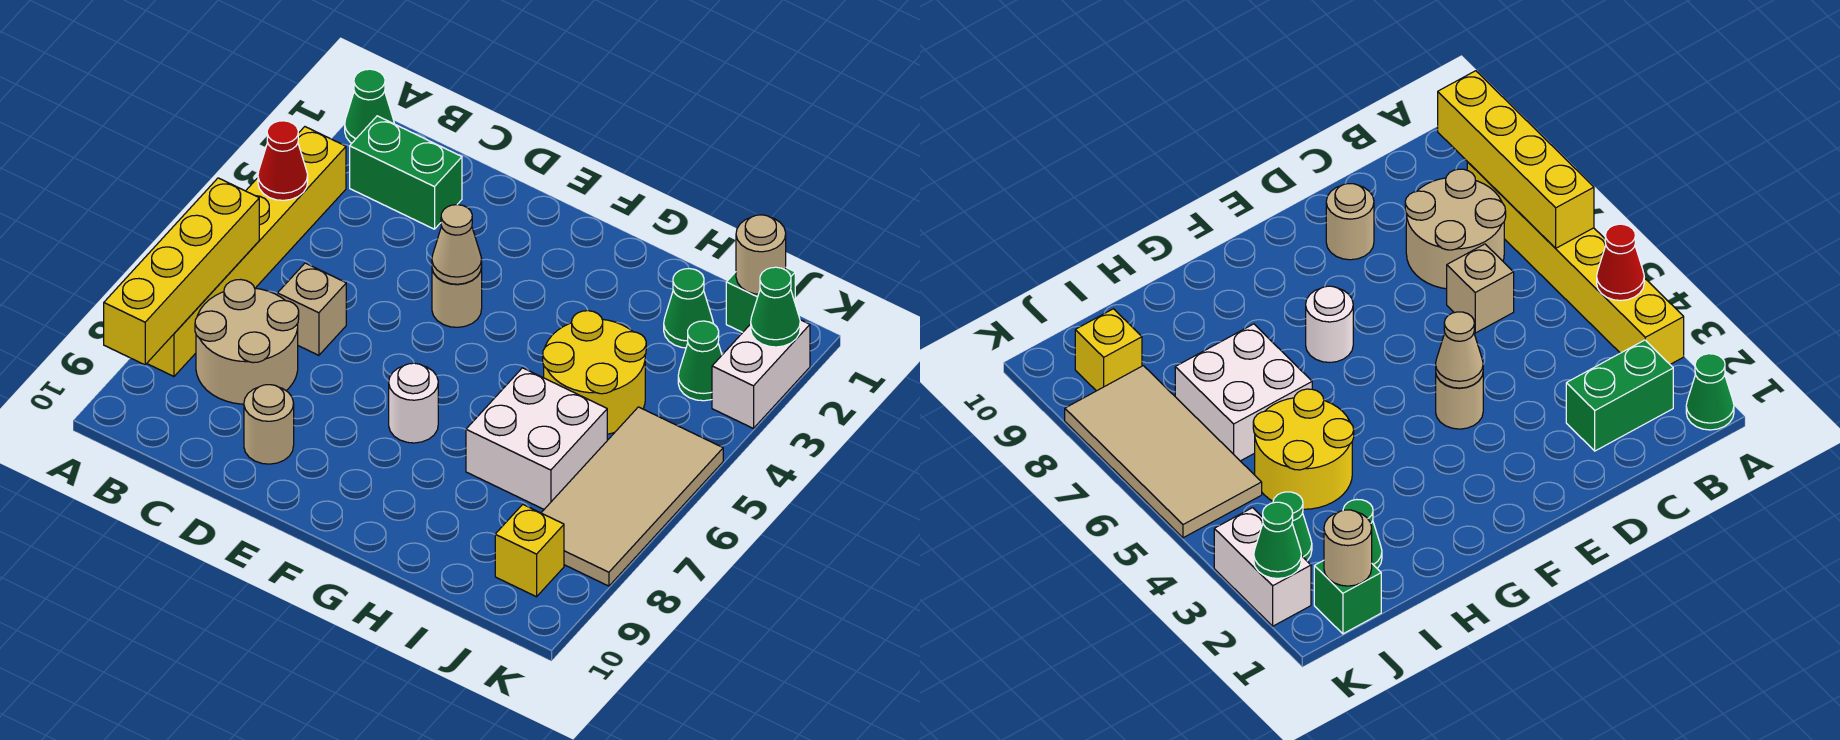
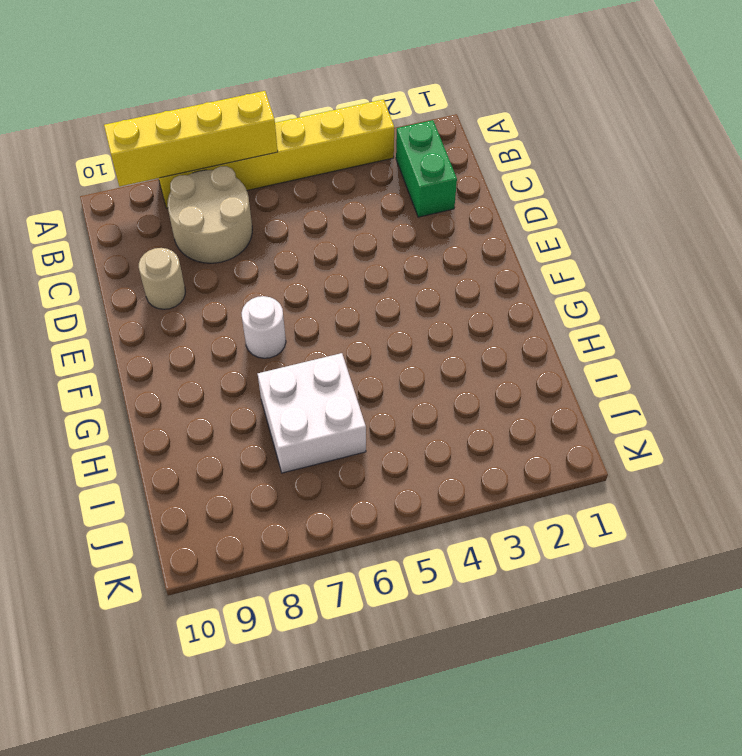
none -> green cone A1 level 1
none -> tan brick C6 level 1
none -> tan round brick E4 level 1

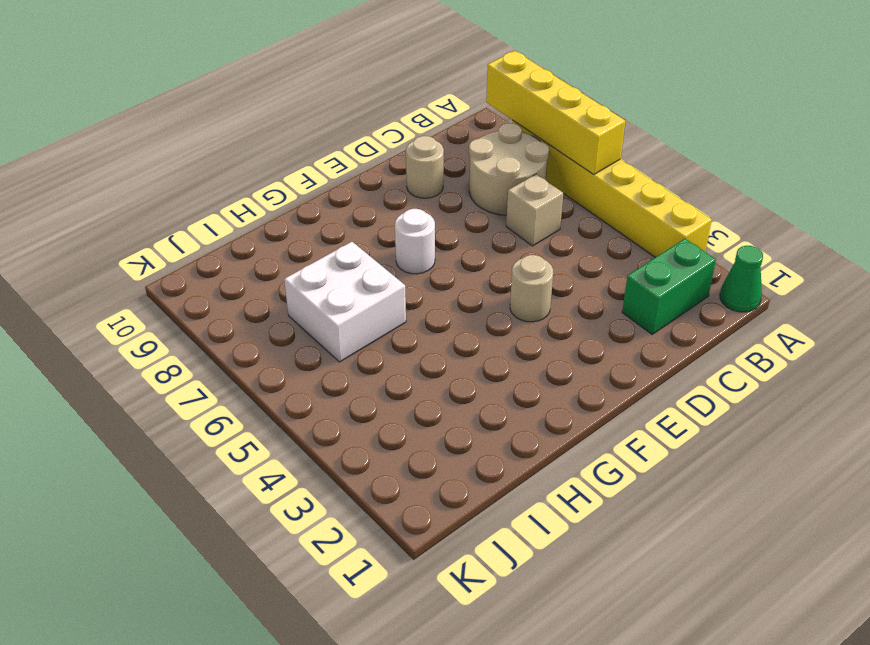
none -> yellow round brick H4:I5 level 1
none -> green cone I2 level 1
none -> green brick J1 level 1

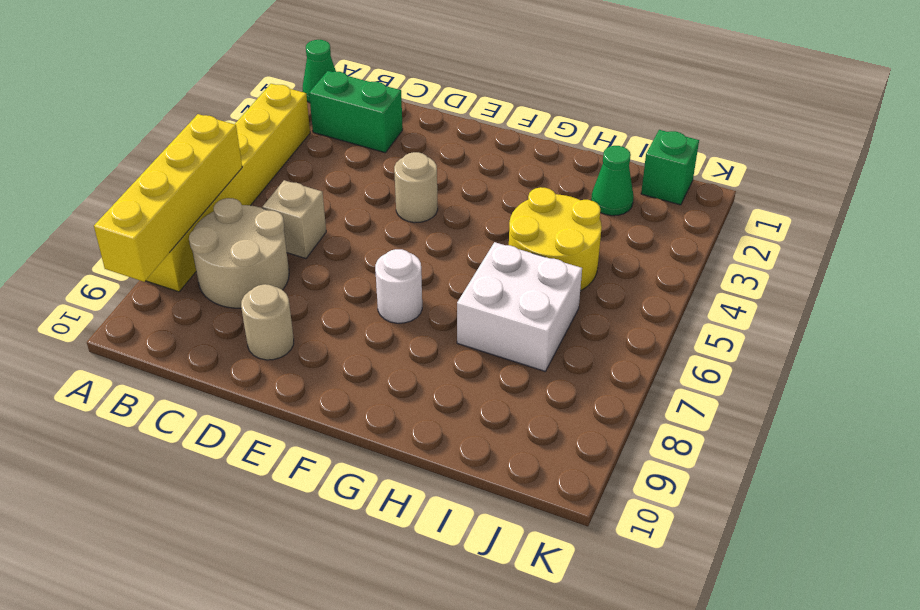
none -> green cone J3 level 1
none -> tan tile J5:K8 level 1
none -> yellow brick J9 level 1

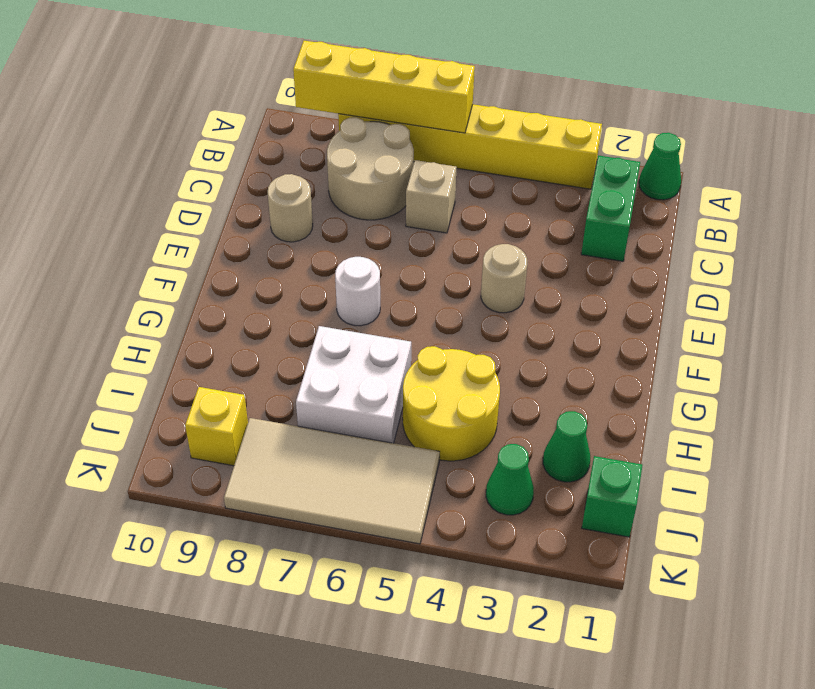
none -> white brick K2:K3 level 1
none -> red cone A4 level 2
none -> tan cone E4 level 2

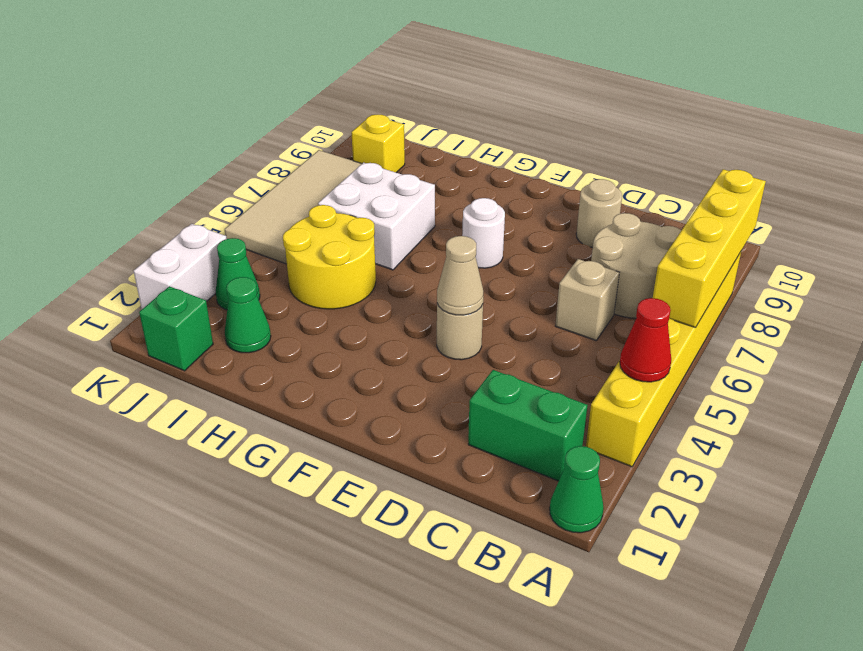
none -> tan round brick J1 level 2
none -> green cone K2 level 2

